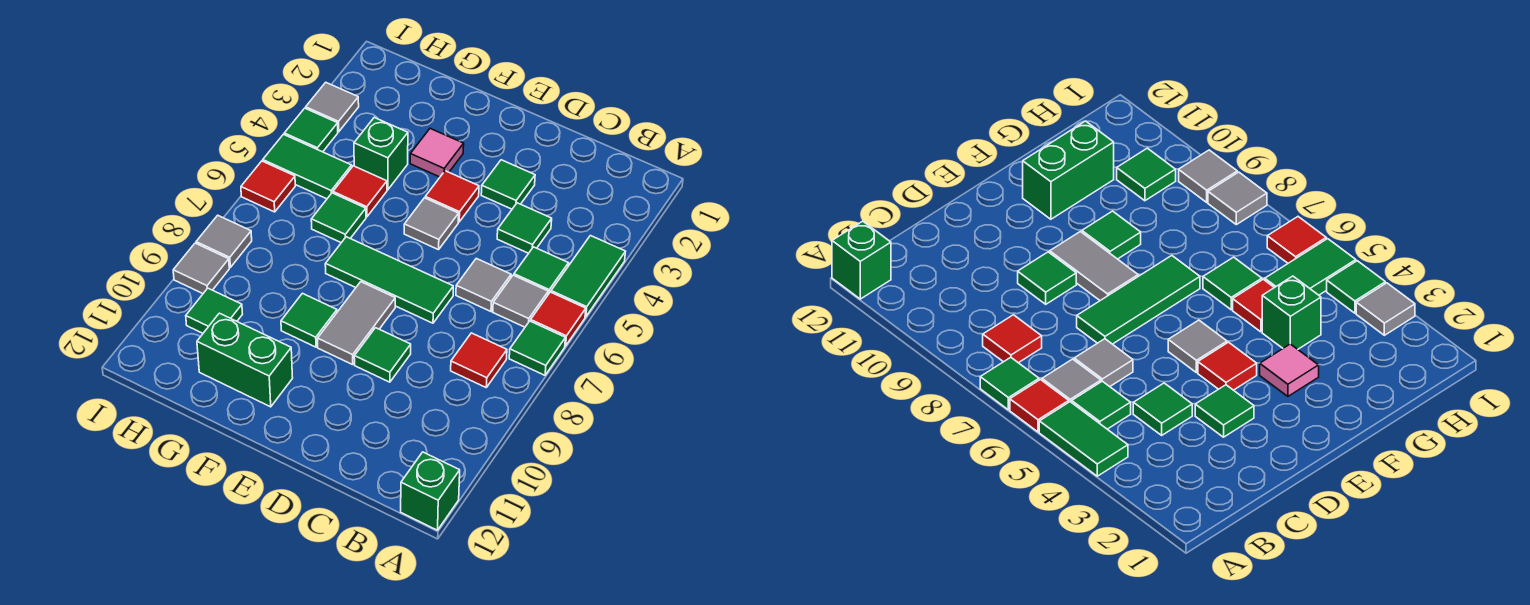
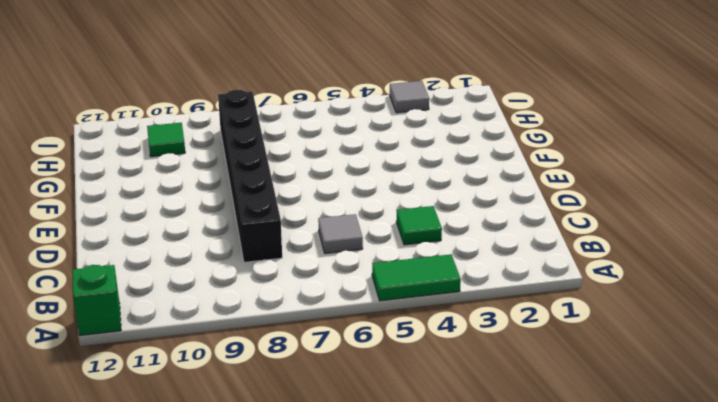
black brick C8:H8 level 1 -> grey tile E8:E9 level 1
none -> red tile A6 level 1
none -> green tile A7 level 1
none -> green tile B5 level 1

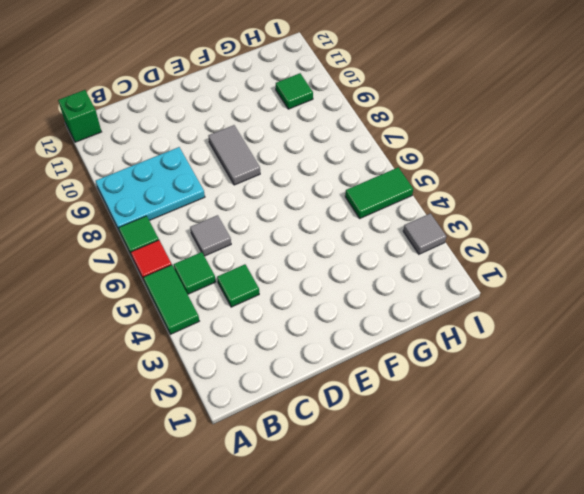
cyan plate A8:C9 level 1 -> red tile B8 level 1
none -> grey tile B6 level 1
none -> green tile D3 level 1
none -> green tile D7:F7 level 1

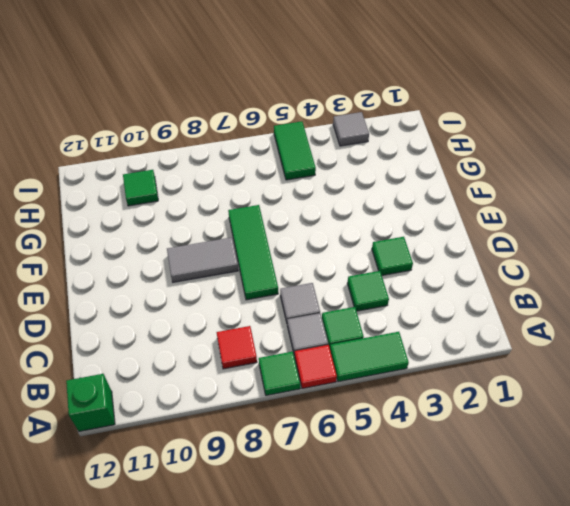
none -> green tile D9 level 1
none -> red tile E4 level 1
none -> grey tile E5 level 1

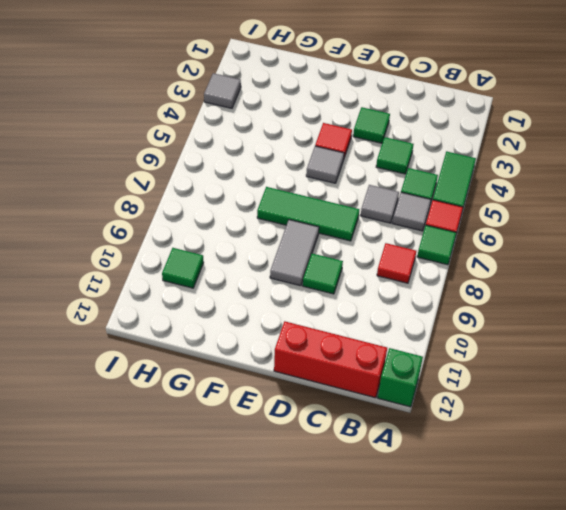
red brick B12:D12 level 1 -> none
none -> pink tile F3 level 1
none -> green tile F9 level 1
none -> green brick F11:G11 level 1

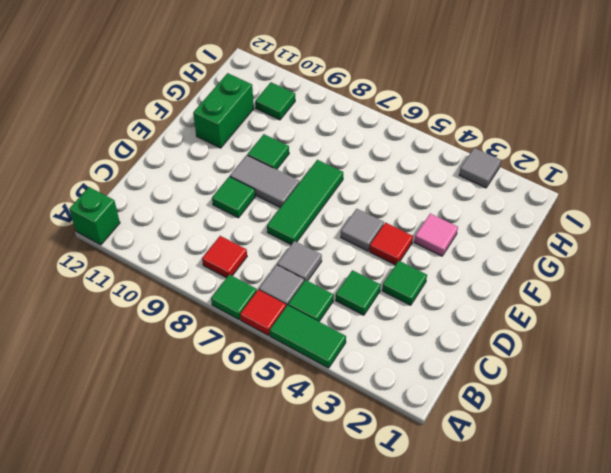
none -> green brick G4 level 1
none -> red tile G5 level 1
none -> green tile G6 level 1

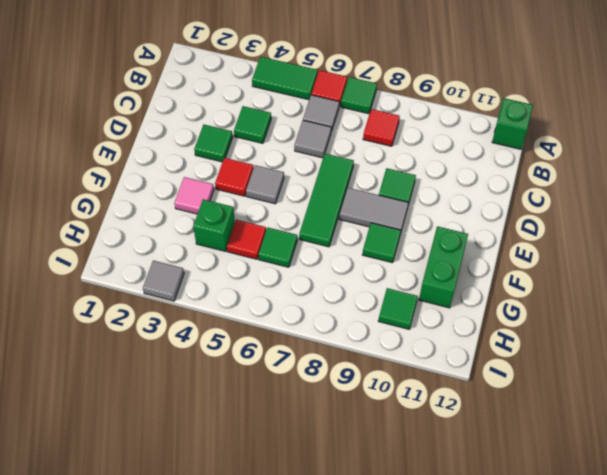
none -> green tile B5 level 1
none -> green tile H5:I5 level 1
none -> green tile I4 level 1

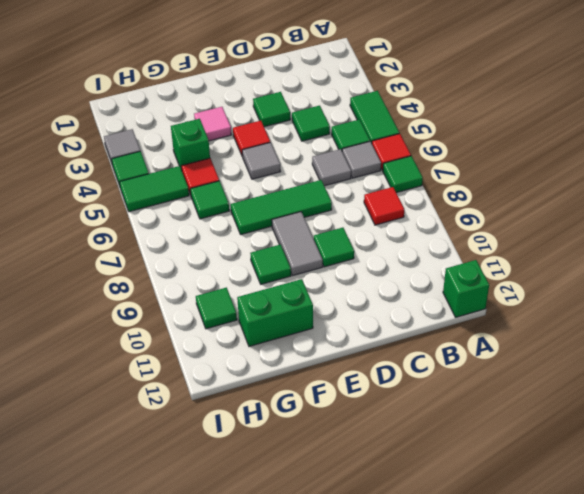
none -> red tile I6 level 1
none -> grey tile I8 level 1
none -> grey tile I9 level 1

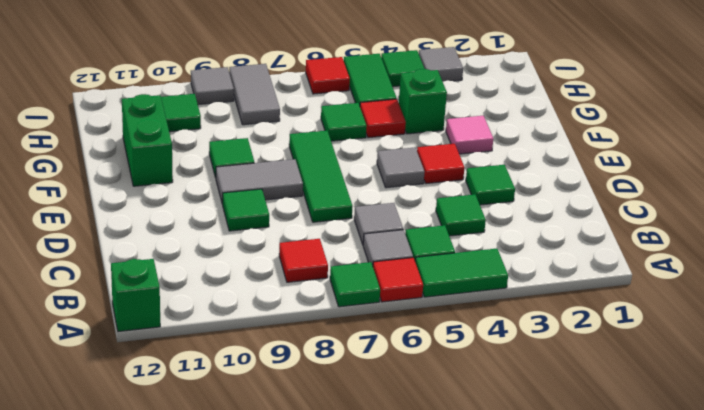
grey tile H8:I8 level 1 -> grey tile I8 level 1

